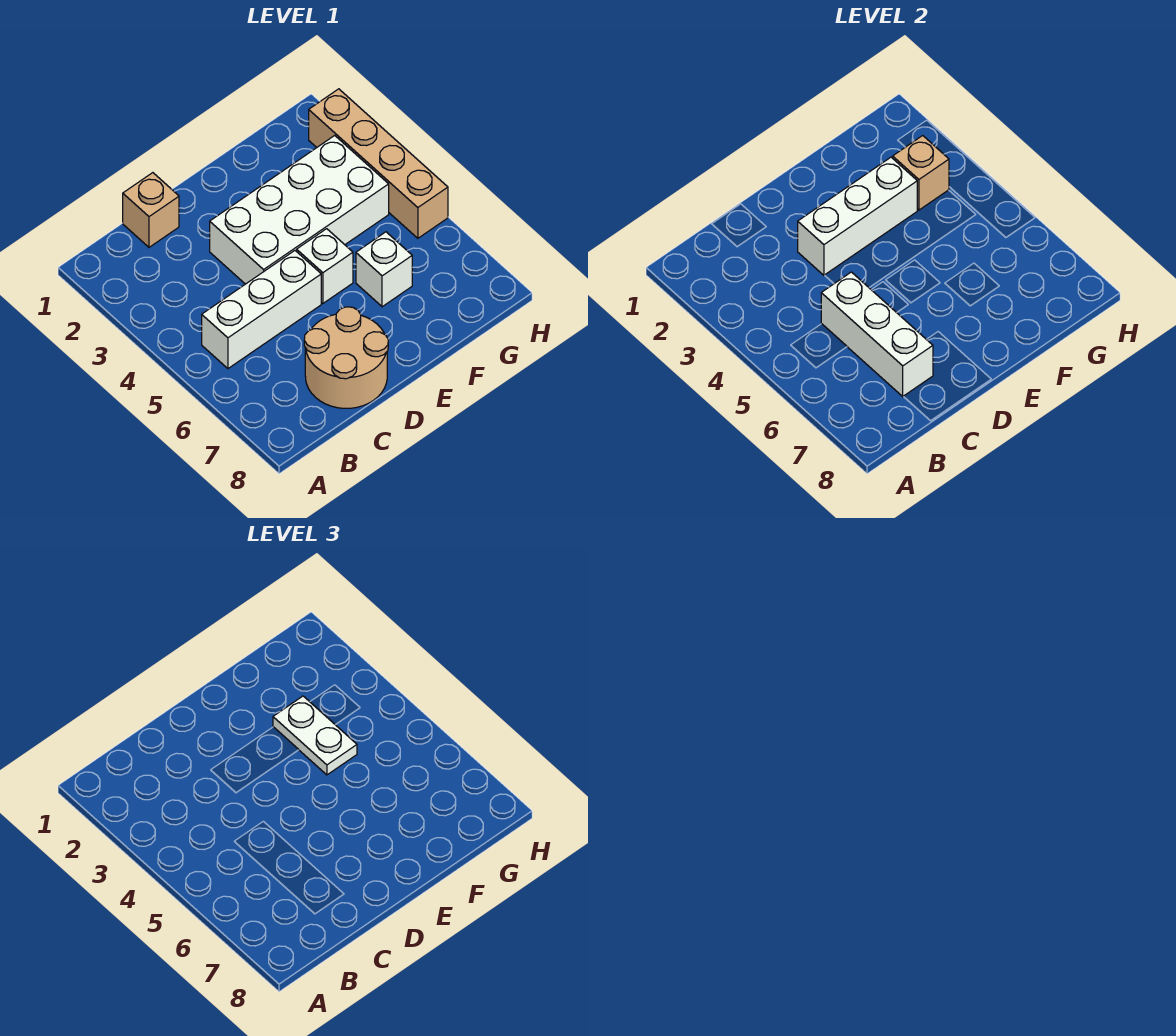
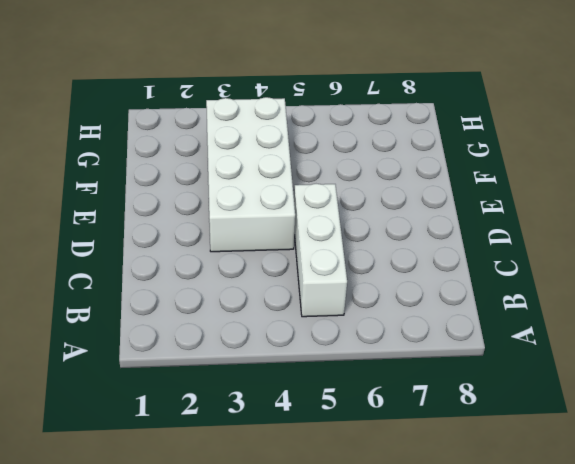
none -> tan brick C1 level 1
none -> tan round brick C7:D8 level 1

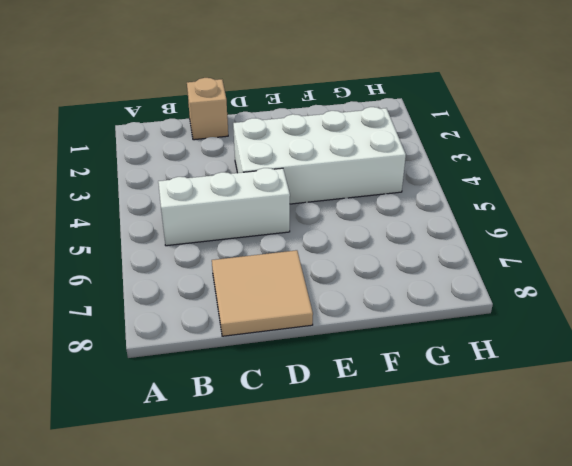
tan tile C7:D8 level 1 -> tan round brick C7:D8 level 1
none -> white brick E5 level 1
none -> white brick F6 level 1

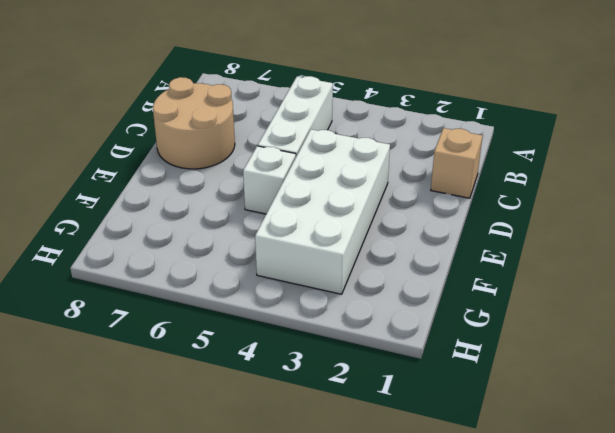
none -> white brick F6 level 1
none -> tan brick H2:H5 level 1

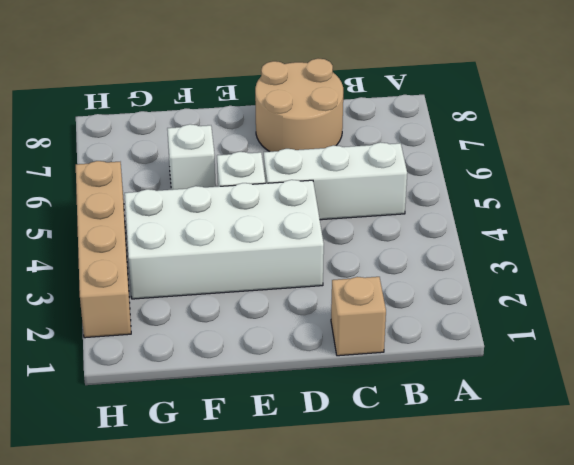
none -> white brick C5:C7 level 2
none -> white brick D3:F3 level 2

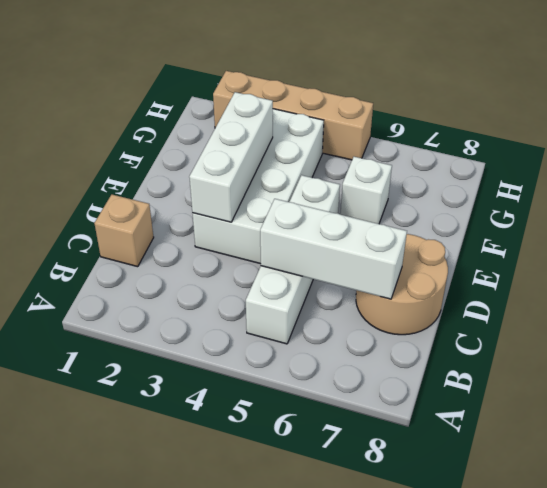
none -> tan brick G3 level 2
none -> white plate F3:F4 level 3

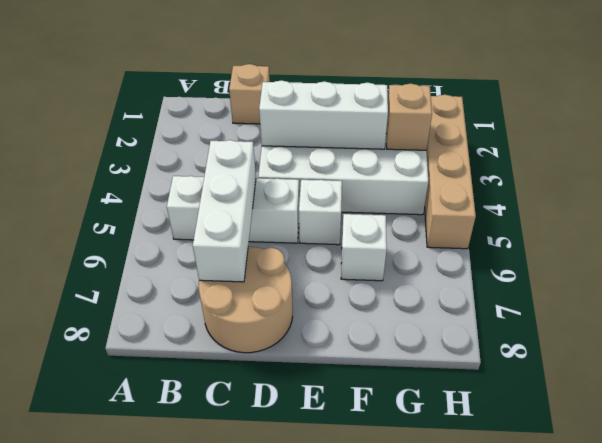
none -> white plate F3:F4 level 3

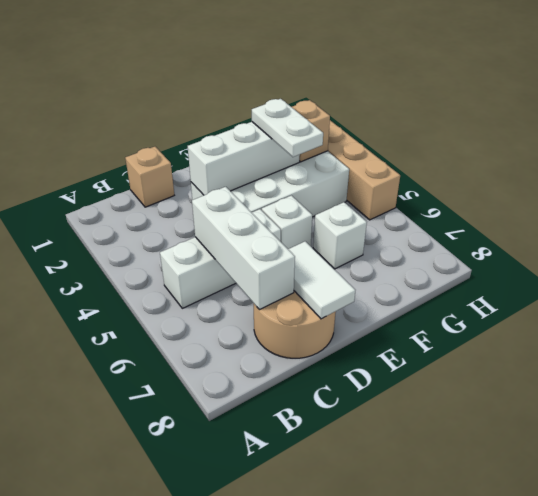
white tile D7:D8 level 2 -> none

